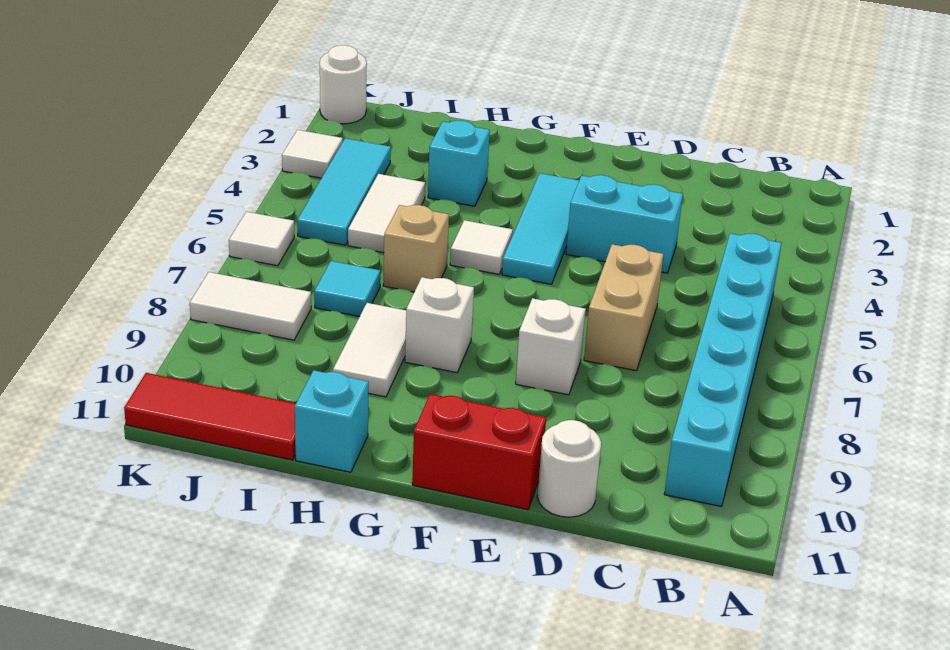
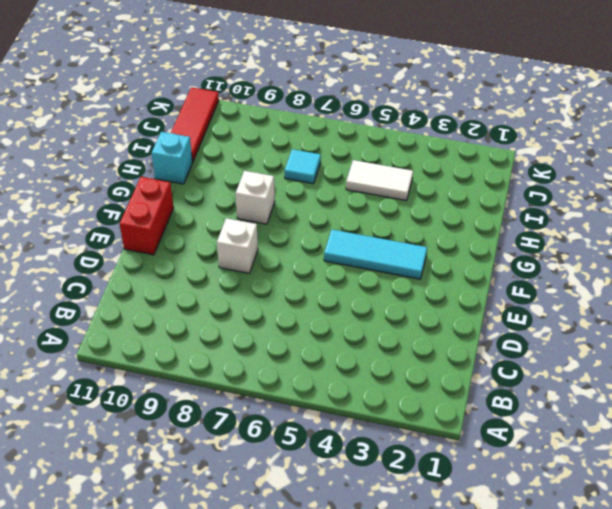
none -> cyan brick B5:B10 level 1
none -> cyan brick D4:E4 level 1
none -> tan brick D6:D7 level 1

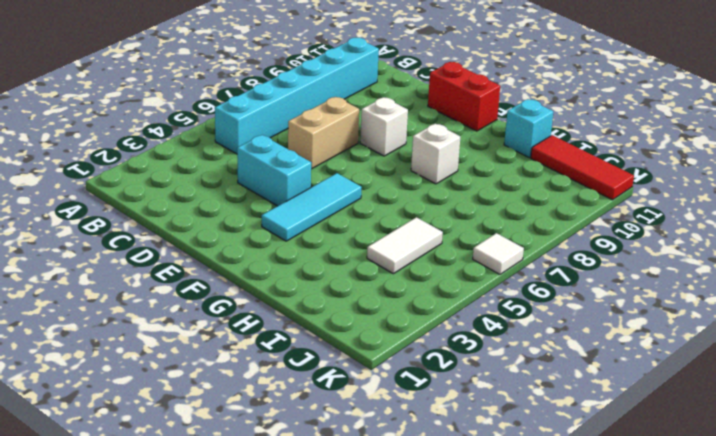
none -> white round brick D11 level 1
none -> white tile G5 level 1
none -> cyan brick H3 level 1

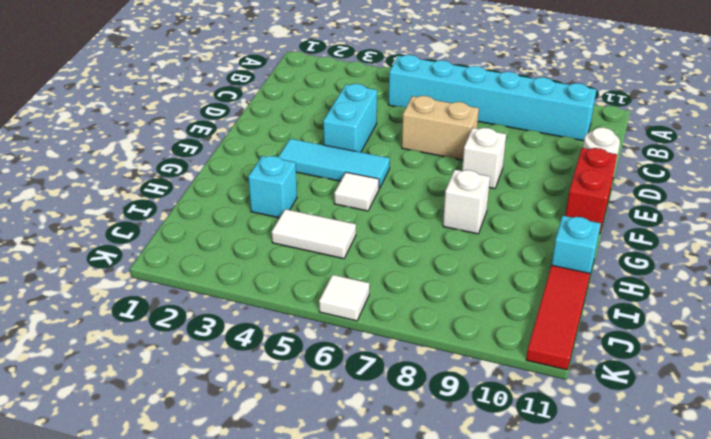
none -> tan brick H6 level 1
none -> white tile H8:H9 level 1
none -> cyan tile I7 level 1

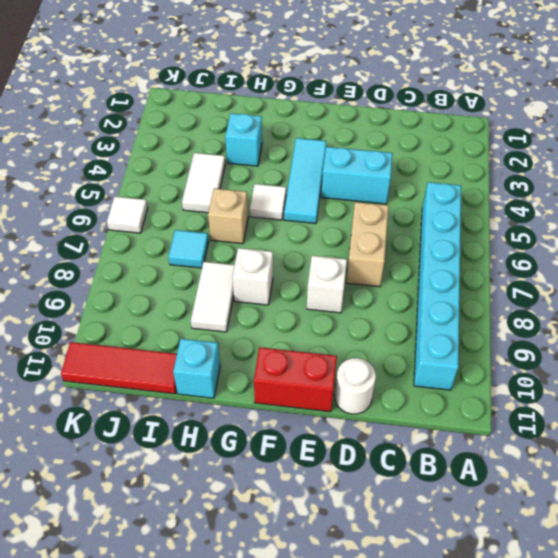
none -> cyan tile J3:J5 level 1
none -> white tile J8:K8 level 1
none -> white round brick K1 level 1

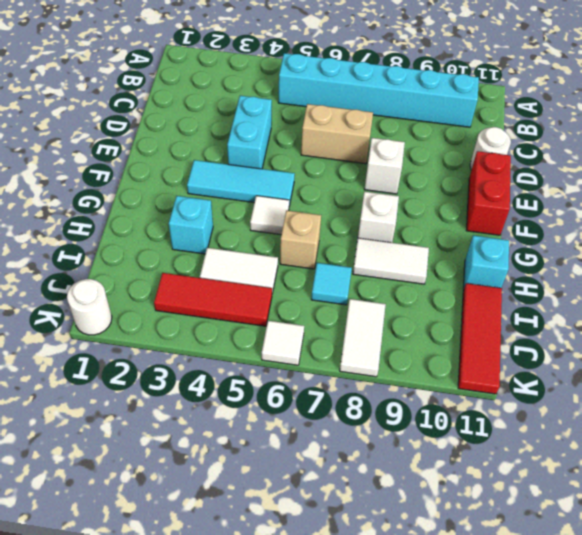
red tile J3:J5 level 1 -> cyan tile J3:J5 level 1
none -> white tile K3 level 1

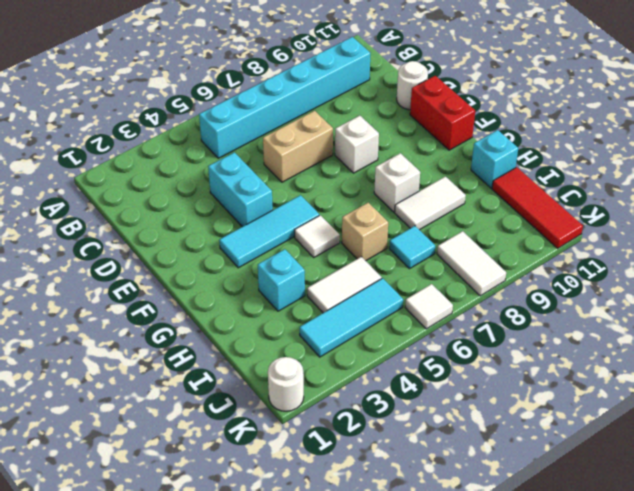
none -> white tile K3 level 1

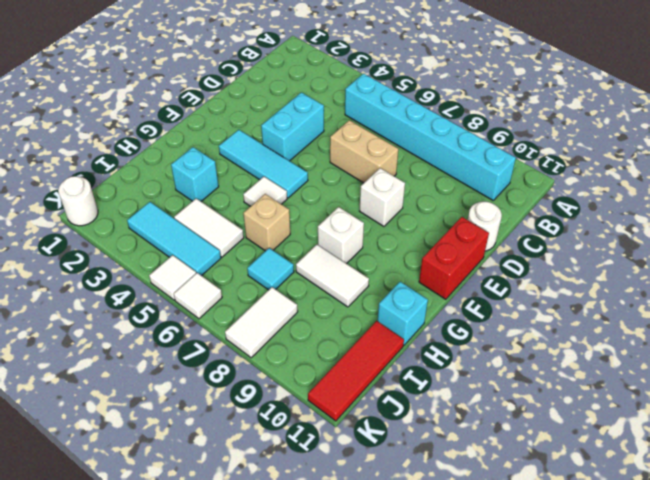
white tile K5 level 1 -> white tile K3 level 1

